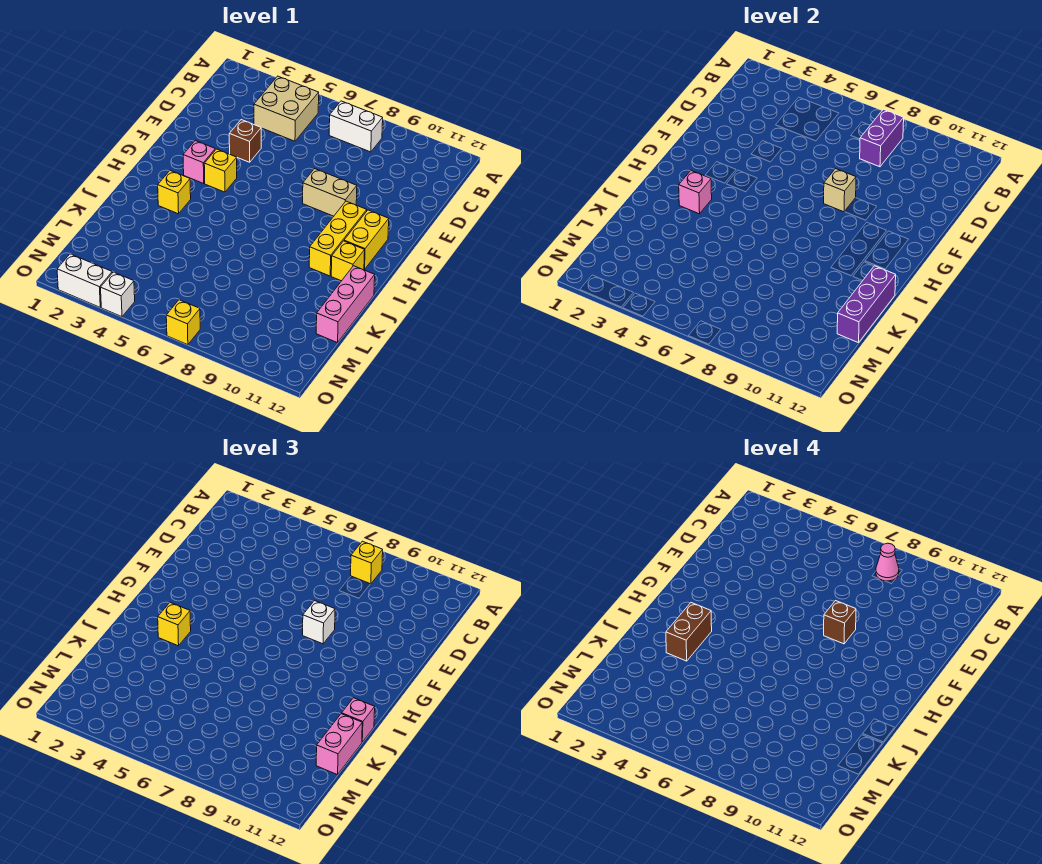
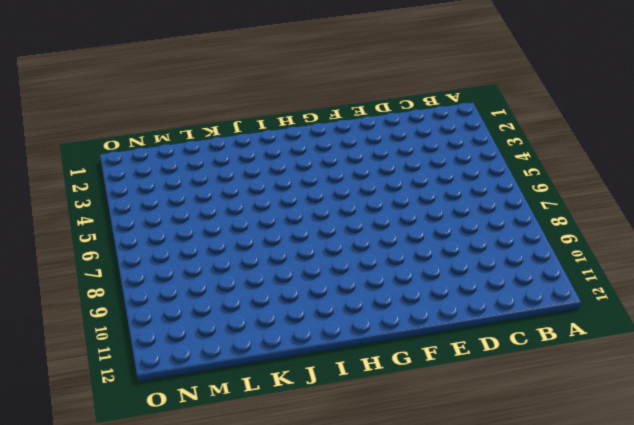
none -> tan brick B4:C5 level 1
none -> white brick B7:B8 level 1
none -> brown brick E4 level 1

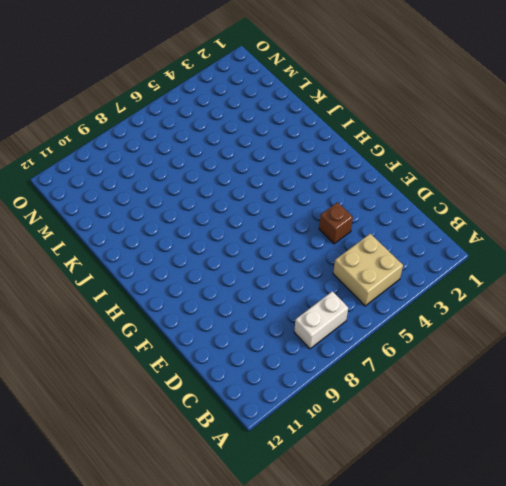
none -> tan brick F8:F9 level 1
none -> pink brick G3 level 1
none -> yellow brick G4 level 1

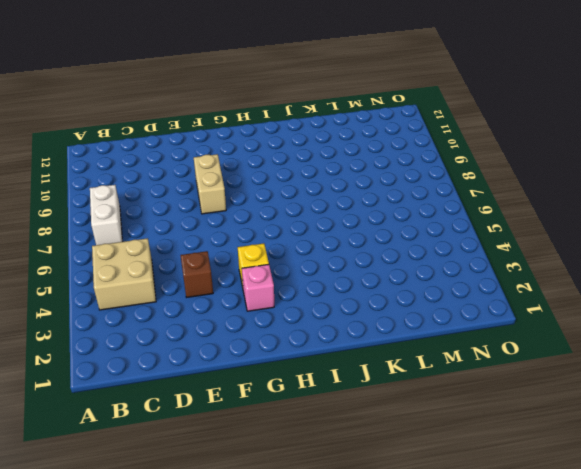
none -> yellow brick G10:I10 level 1
none -> yellow brick G11:H11 level 1
none -> yellow brick I3 level 1

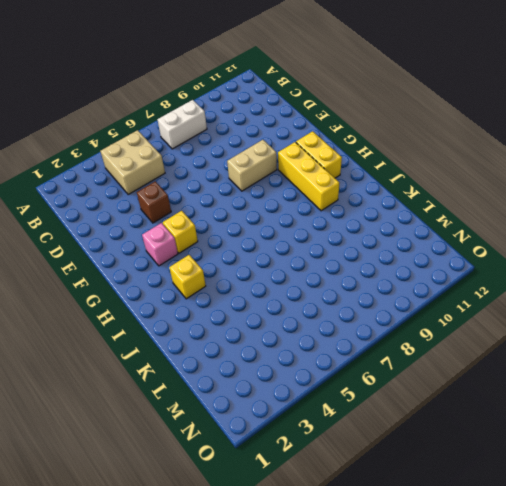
none -> yellow brick I11 level 1
none -> pink brick J12:L12 level 1
none -> white brick O2:O3 level 1

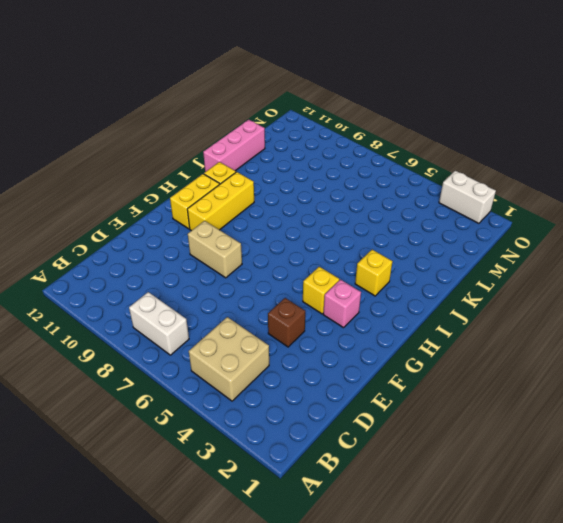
none -> white brick O4 level 1
none -> yellow brick O7 level 1
none -> purple brick B8:C8 level 2

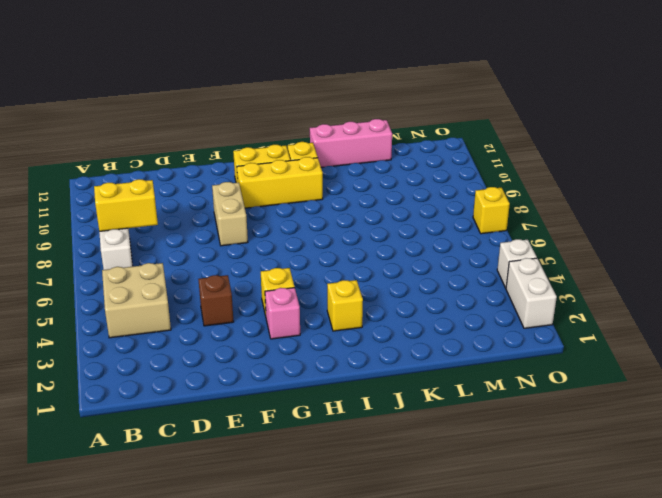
yellow brick B8:C8 level 2 -> purple brick B8:C8 level 2
none -> tan brick F8 level 2
none -> pink brick I3 level 2
none -> purple brick J12:L12 level 2

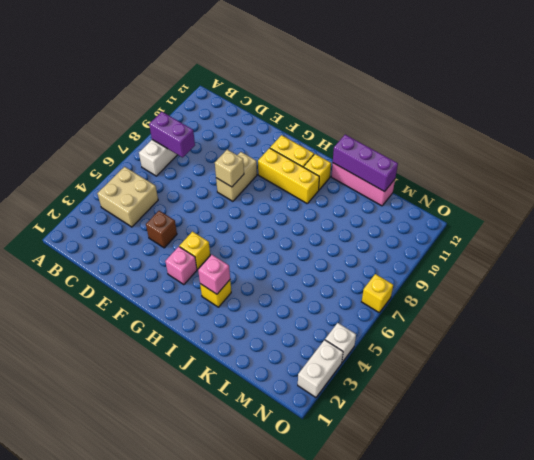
none -> yellow brick B8 level 3
none -> white brick F8 level 3
none -> yellow brick I3 level 3

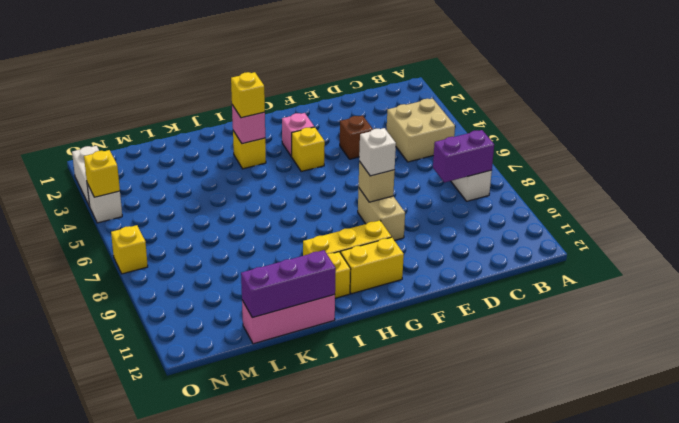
yellow brick O4 level 2 -> yellow brick B8 level 3
none -> pink brick J12 level 3
none -> pink brick K12:L12 level 3
none -> pink cone B8 level 4

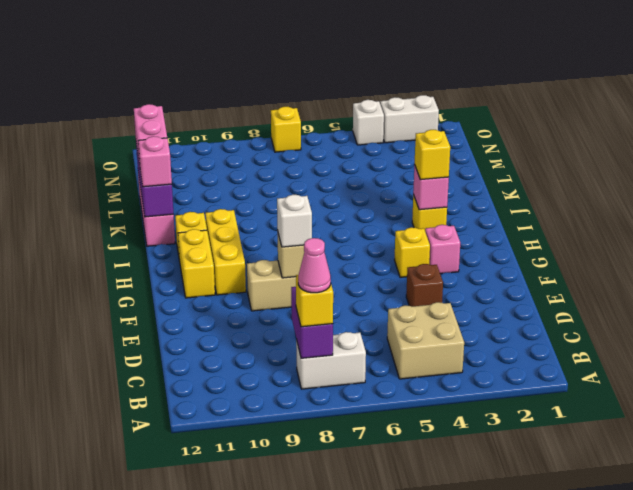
none -> brown brick F8 level 4
none -> brown brick I3:J3 level 4

